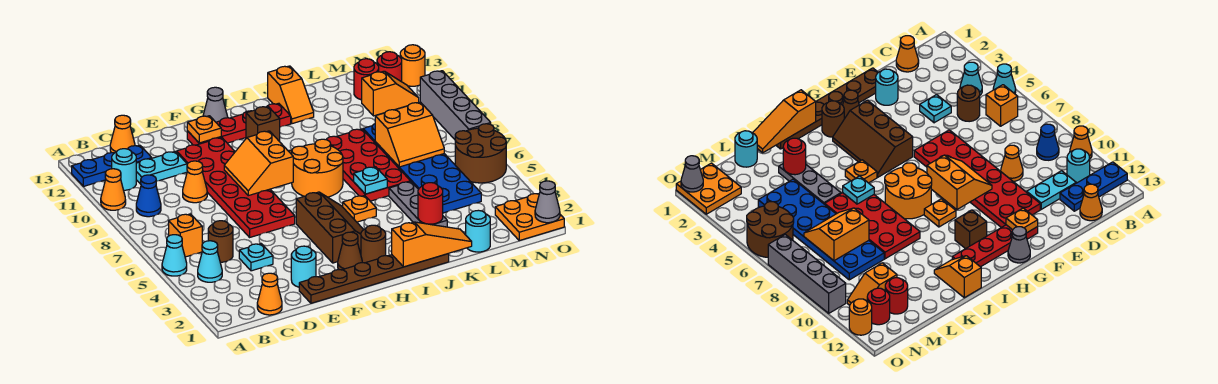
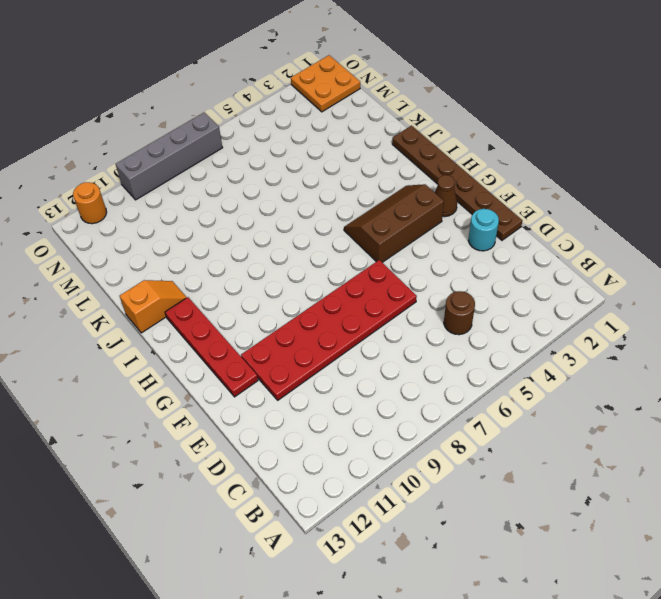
none -> cyan cone A5 level 1
none -> orange cone A10 level 1
none -> blue plate A12:C12 level 1
none -> cyan cone B4 level 1

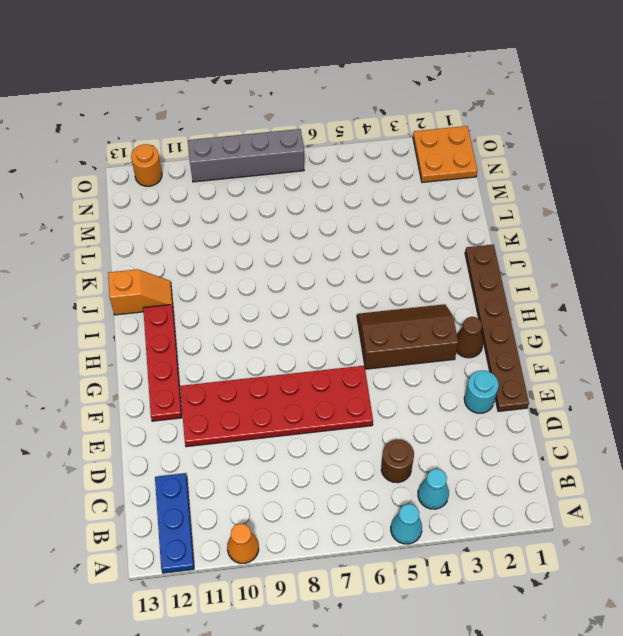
none -> orange brick B6 level 1
none -> blue cone B9 level 1
none -> cyan round brick B11 level 1
none -> orange cone C1 level 1

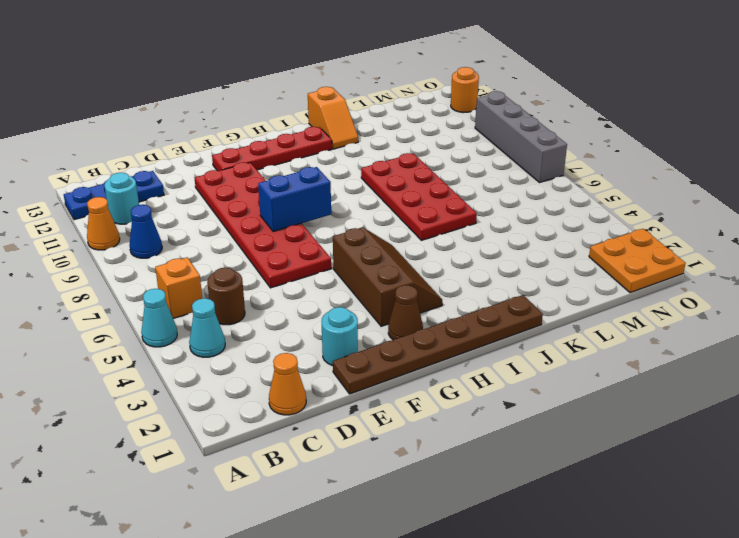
blue brick F8:G8 level 2 -> orange slope F8:G9 level 2 top G
none -> cyan plate C11:D11 level 1
none -> orange cone C13 level 1
none -> cyan plate D4 level 1
none -> orange cone D9 level 1

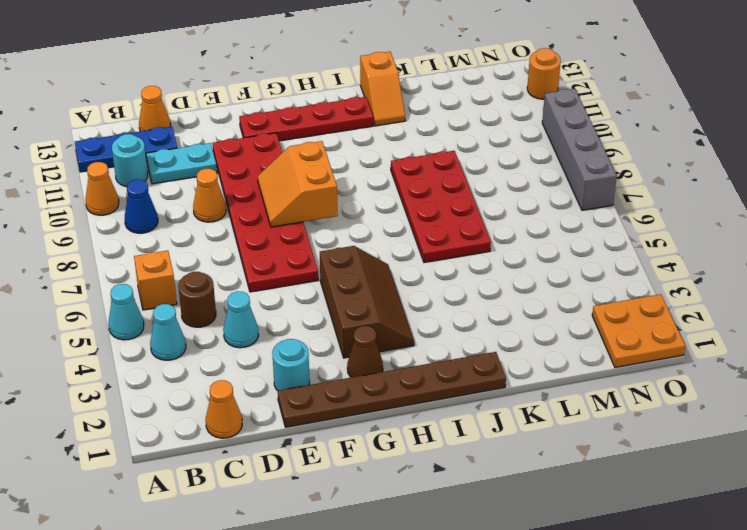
cyan cone D4 level 1 -> cyan plate D4 level 1
none -> grey cone G13 level 1
none -> brown round brick H2 level 1
none -> orange round brick H7:I8 level 1
none -> orange plate H9 level 1

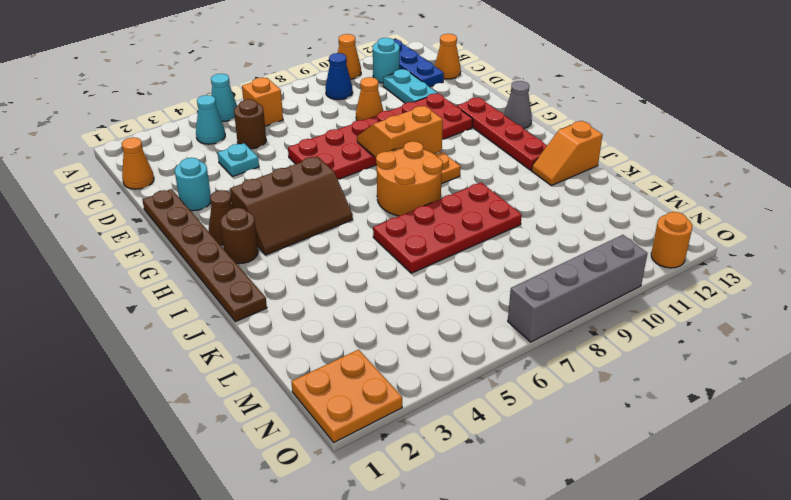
none -> brown brick H11 level 1
none -> orange plate I5 level 1
none -> grey plate K3:K5 level 1
none -> cyan round brick L1 level 1

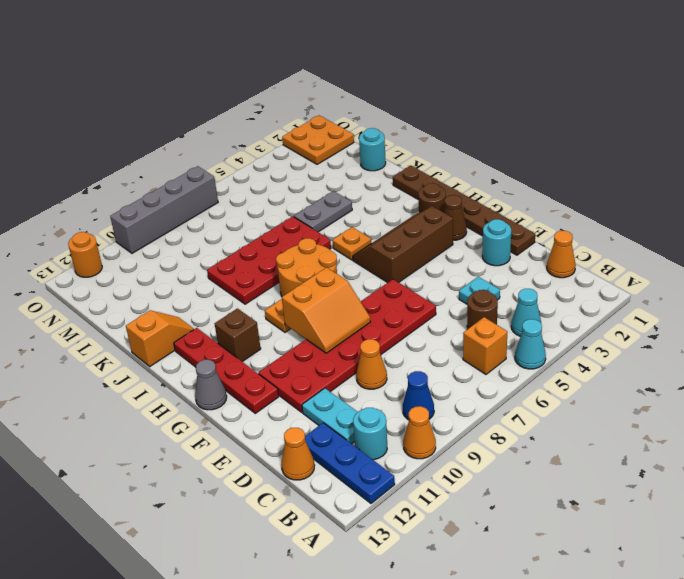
grey plate K4:K5 level 1 -> grey plate K3:K5 level 1
none -> blue plate L4:M9 level 1
none -> orange slope M11:N11 level 1 top M
none -> red round brick M12 level 1
none -> brown round brick N5:O6 level 1

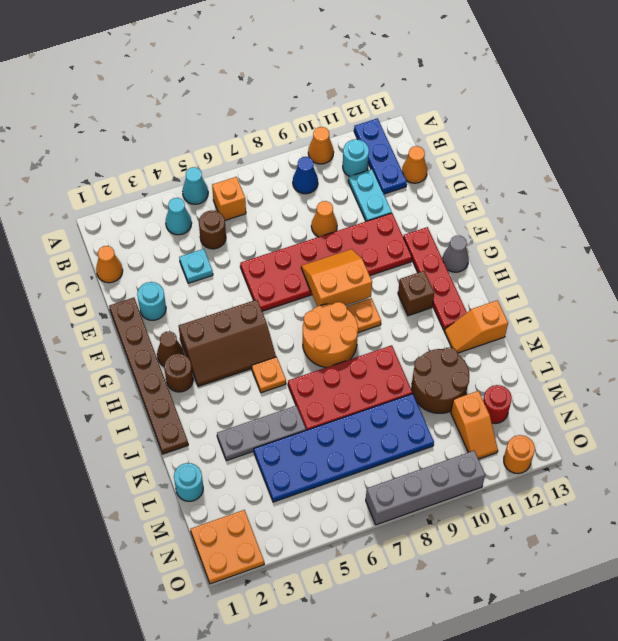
brown round brick K10:L11 level 1 -> brown round brick N5:O6 level 1
none -> red round brick N12 level 1
none -> orange plate F12 level 2
none -> orange slope I1:K1 level 2 top I
none -> cyan plate J6 level 2

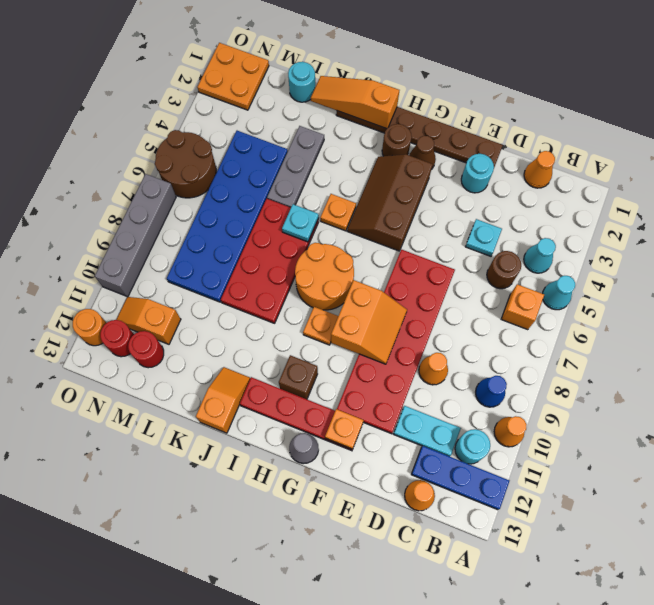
none -> red round brick K3 level 2
none -> orange slope L7:M8 level 2 top 8
none -> grey cone O1 level 2

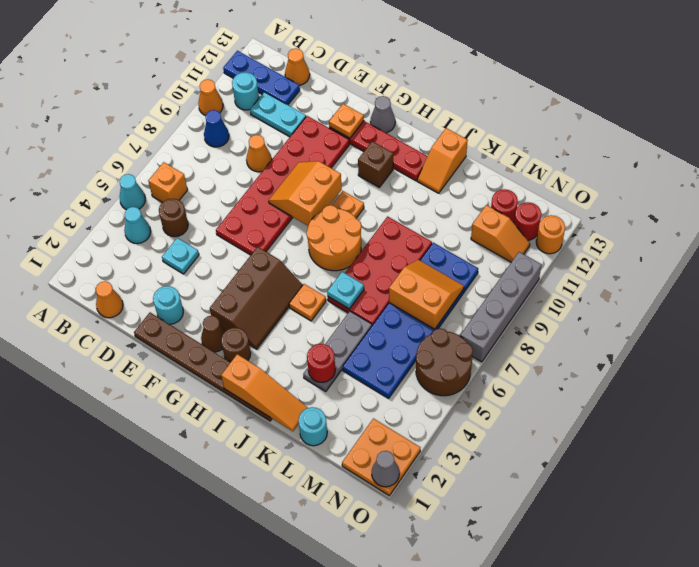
orange slope L7:M8 level 2 top 7 -> orange slope L7:M8 level 2 top 8

